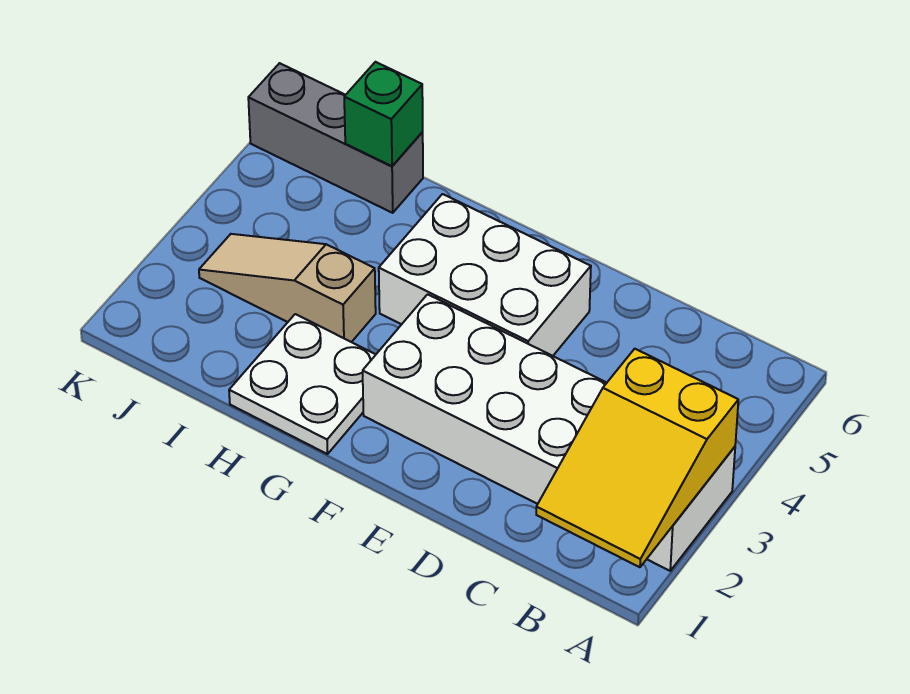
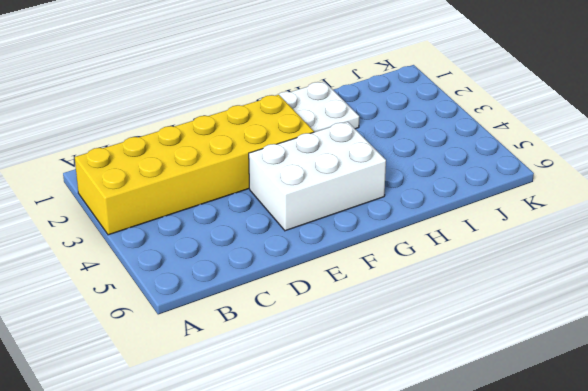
yellow brick A2:F3 level 1 -> white brick A2:F3 level 1
none -> tan slope H3:J3 level 1 top H
none -> grey brick I6:K6 level 1

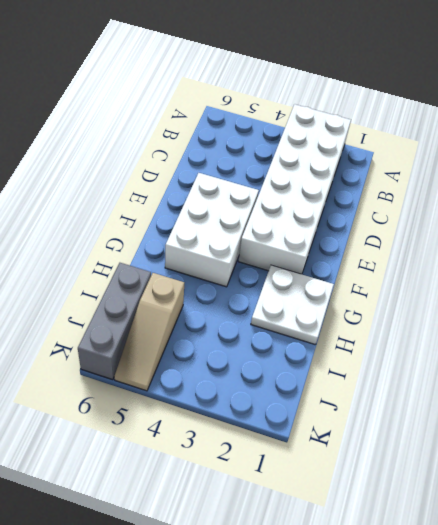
tan slope I5:K5 level 1 top I -> tan slope H3:J3 level 1 top H
none -> yellow slope A1:B3 level 2 top 3
none -> green brick I6 level 2

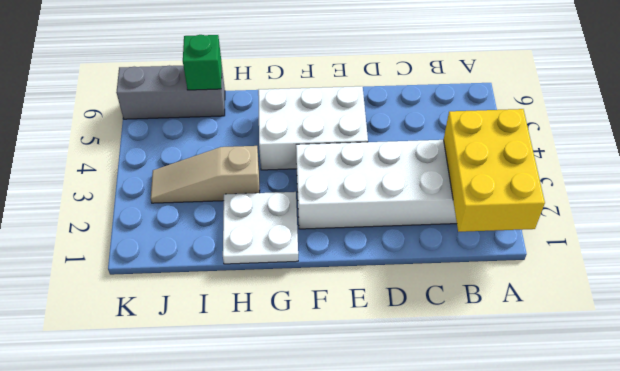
yellow brick A1:B3 level 2 -> yellow slope A1:B3 level 2 top 3

